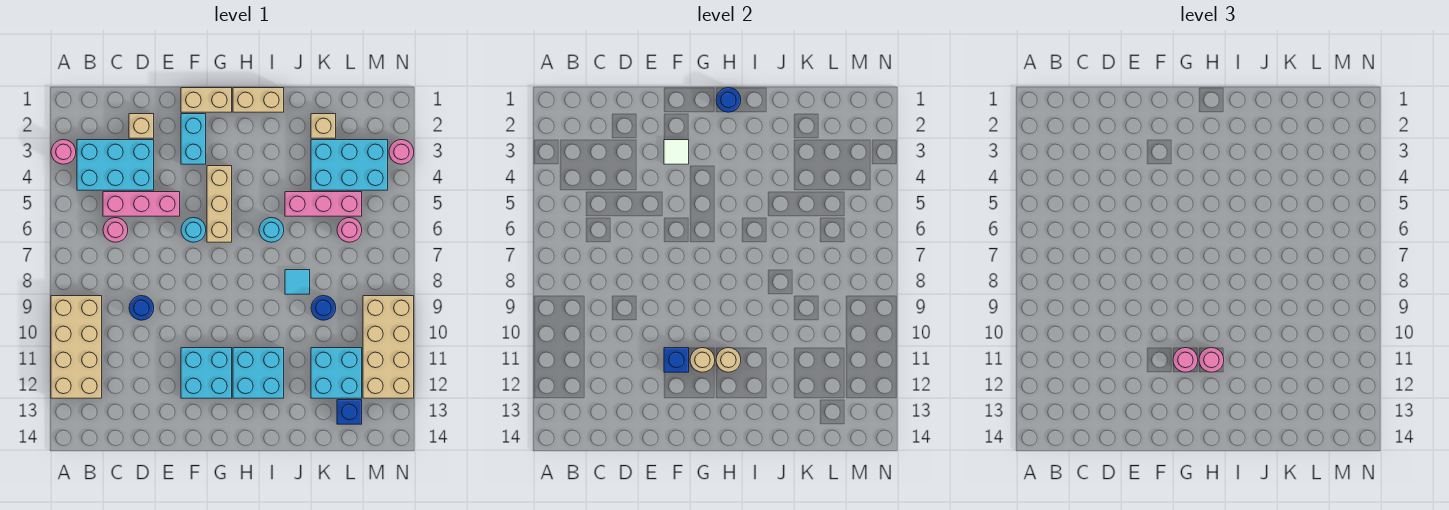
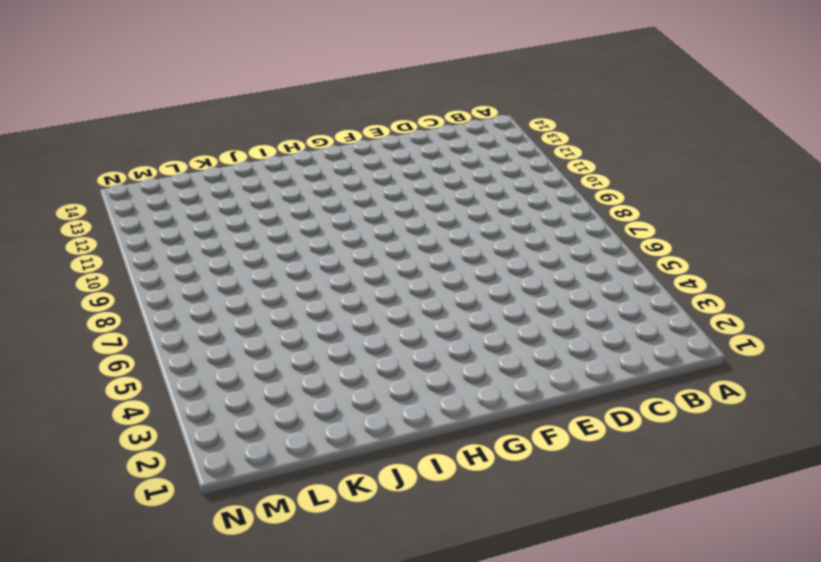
none -> pink round brick A3 level 1
none -> tan brick A9:B12 level 1
none -> cyan brick B3:D4 level 1
none -> pink brick C5:E5 level 1

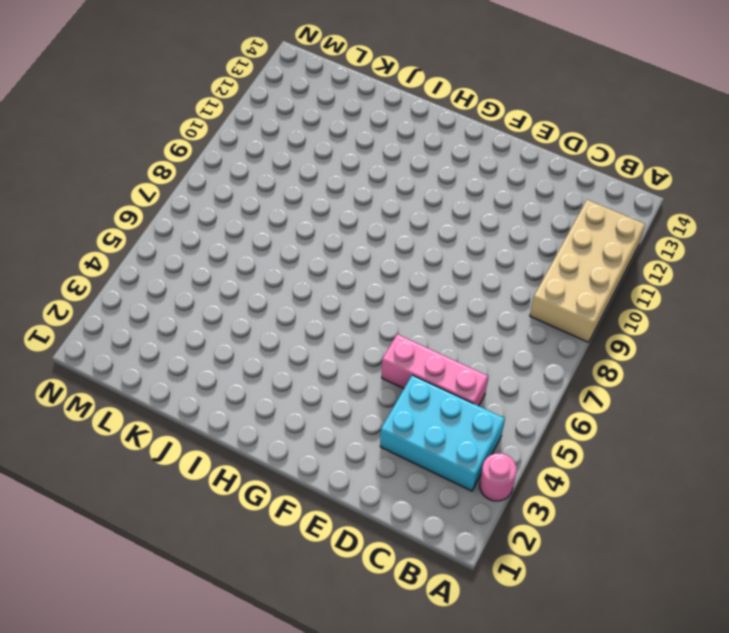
none -> pink round brick C6 level 1
none -> tan brick D2 level 1
none -> blue round brick D9 level 1
none -> tan brick F1:G1 level 1

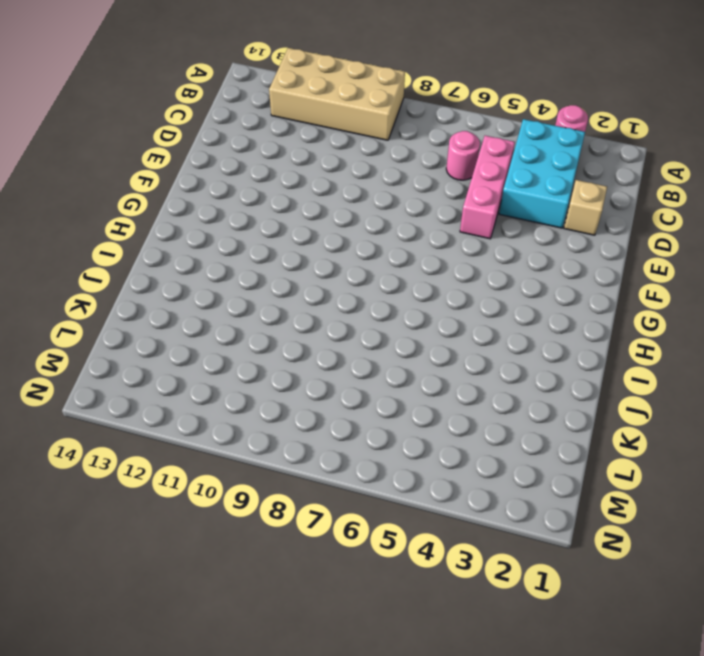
none -> blue round brick D9 level 1
none -> tan brick F1:G1 level 1
none -> cyan brick F2:F3 level 1
none -> cyan round brick F6 level 1

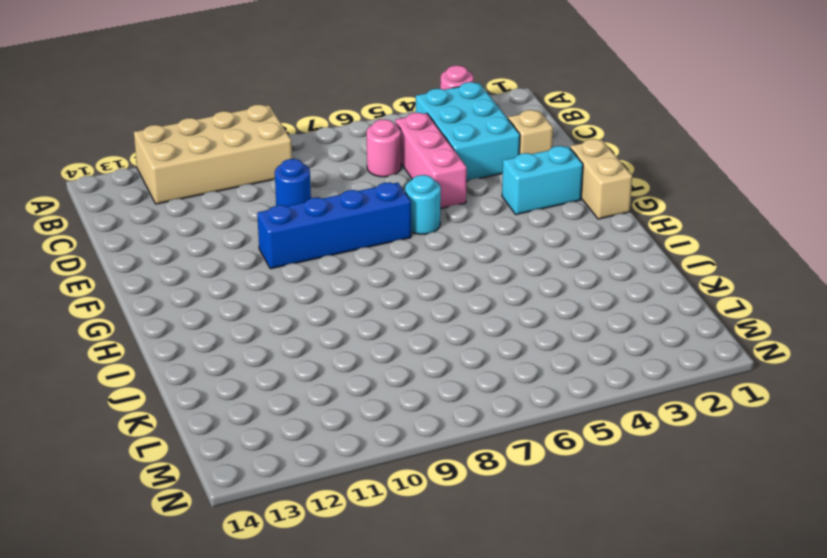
blue brick F7:F10 level 1 -> none
none -> cyan brick F11:G12 level 1
none -> tan brick G4:G6 level 1
none -> tan brick H1:I1 level 1
none -> cyan brick H11:I12 level 1

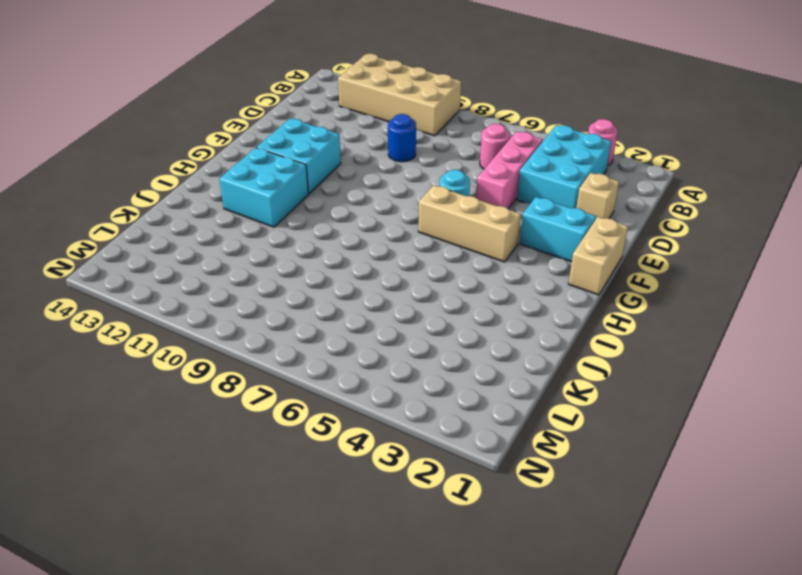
none -> tan brick H1:I1 level 1
none -> cyan round brick I6 level 1
none -> pink brick J5:L5 level 1
none -> cyan tile J8 level 1

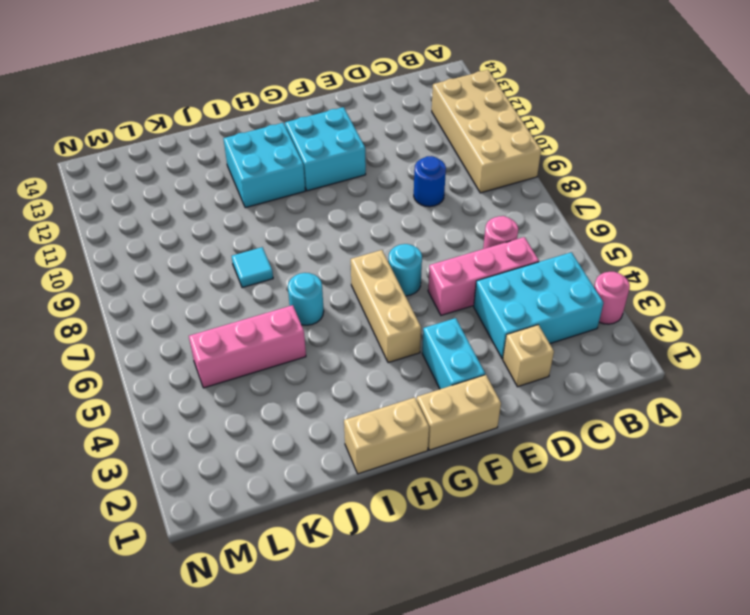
none -> tan brick K2 level 1
none -> cyan brick K3:M4 level 1
none -> blue round brick K9 level 1
none -> cyan brick K11:L12 level 1

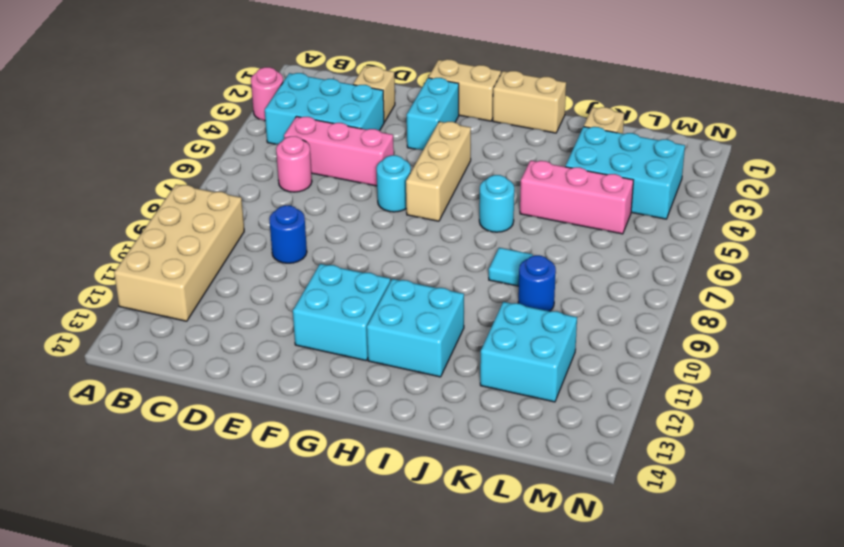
none -> pink round brick L6 level 1
none -> blue brick L13 level 1
none -> tan brick M9:N12 level 1
none -> pink round brick N3 level 1

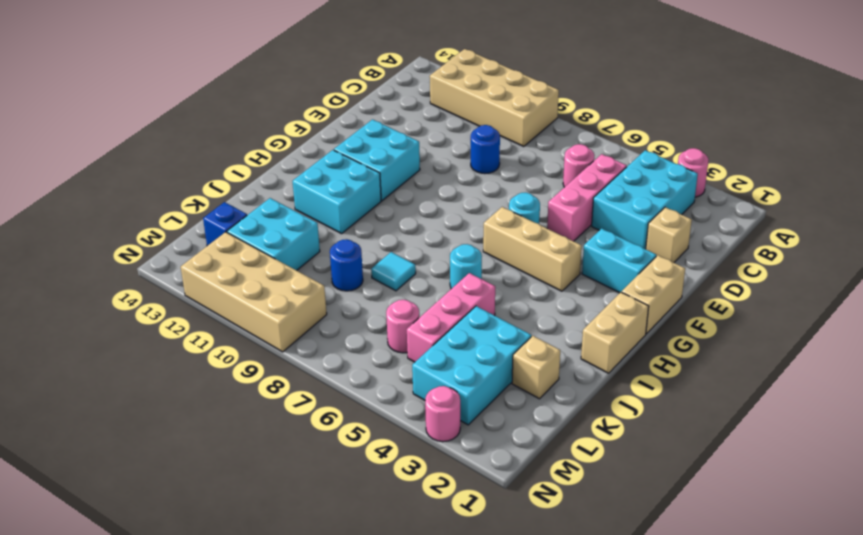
none -> white tile F3 level 2
none -> blue brick F11 level 2
none -> tan round brick G11 level 2
none -> blue round brick H1 level 2

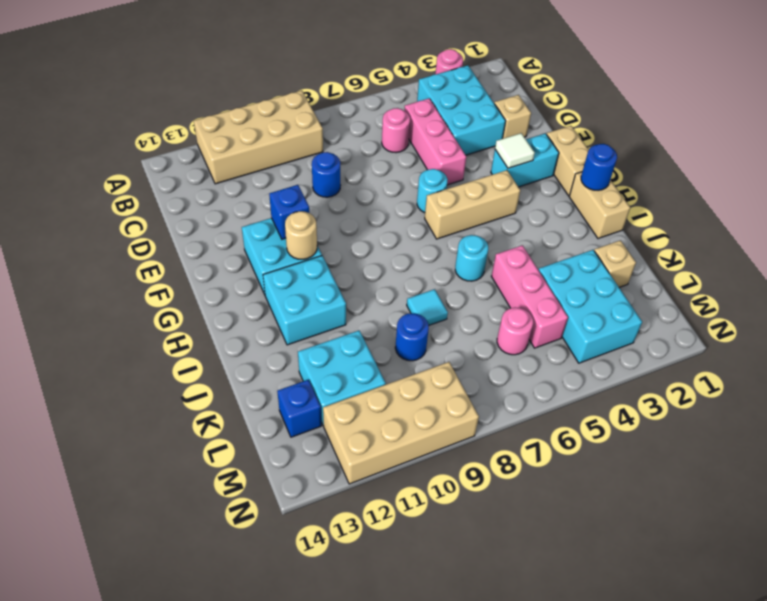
none -> pink round brick N3 level 1
none -> tan round brick H11 level 2
none -> pink round brick G11 level 3
none -> pink round brick H11 level 3

